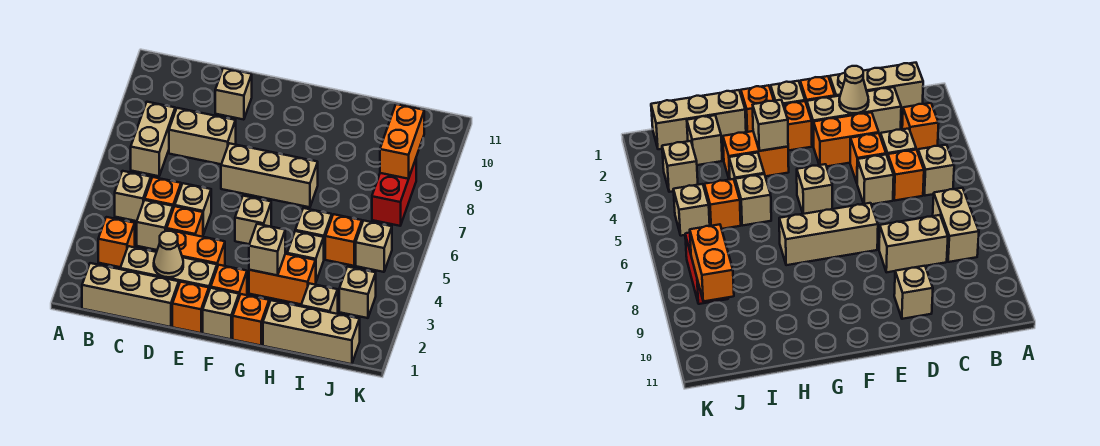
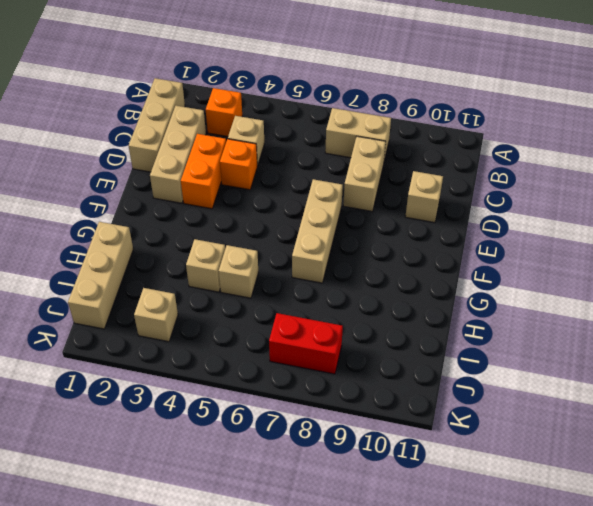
none -> tan brick B5 level 1
none -> orange brick C5 level 1
none -> tan brick D5 level 1
none -> orange brick E1 level 1

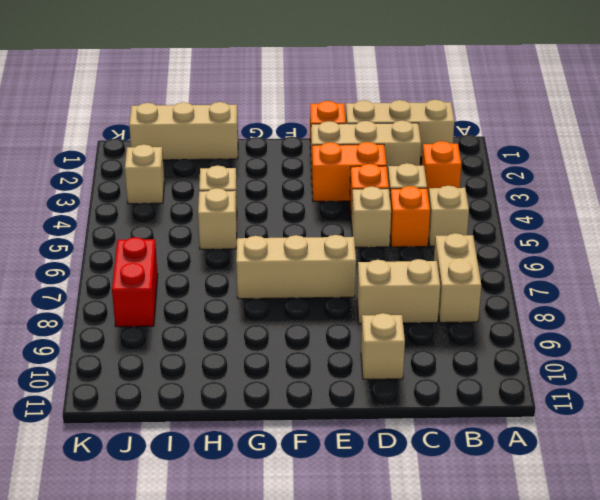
none -> tan brick F1 level 1
none -> orange brick F2 level 1
none -> tan brick F5 level 1
none -> orange brick G1 level 1

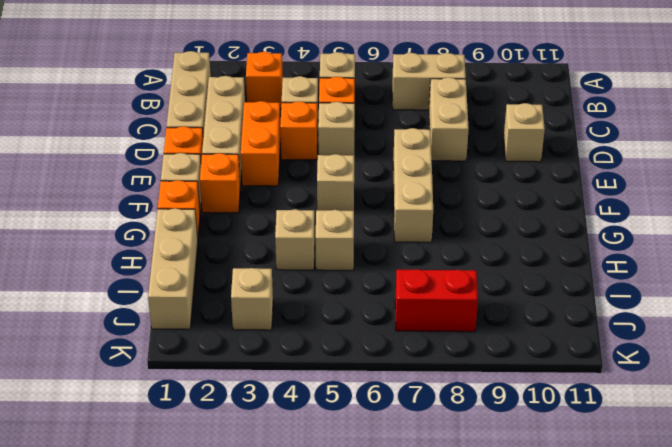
none -> orange brick G3:H3 level 1
none -> tan brick I2 level 1
none -> orange brick I5 level 1
none -> tan brick J5 level 1

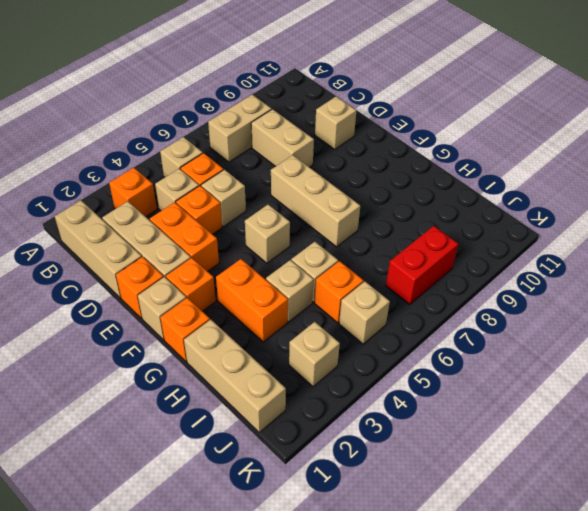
none -> tan brick I2 level 1
none -> tan cone D2 level 2
none -> tan brick G3 level 2
none -> orange brick J8:J9 level 2

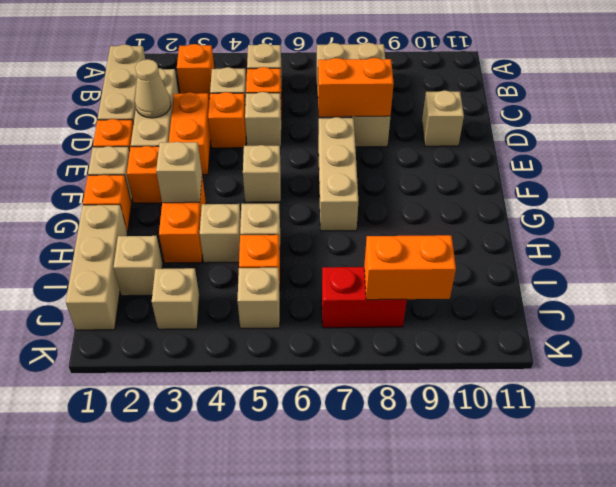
orange brick D7:D8 level 2 -> none

